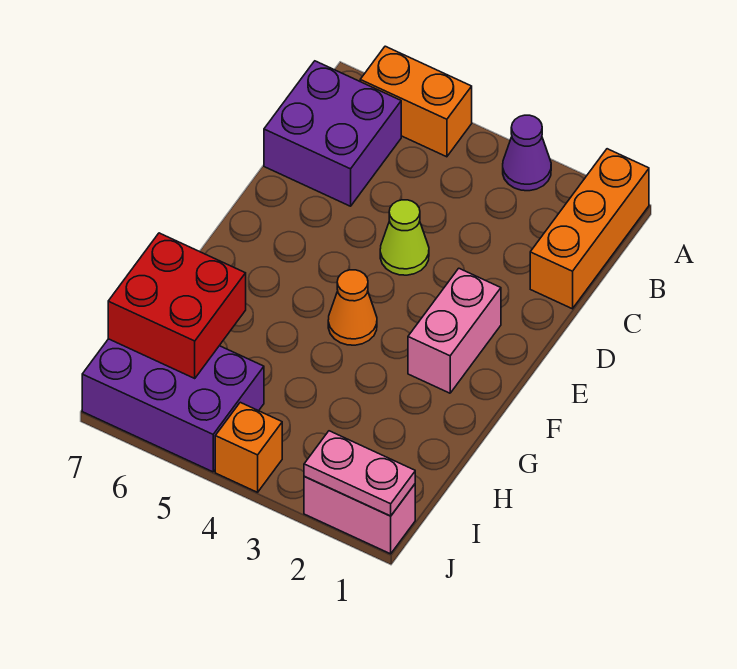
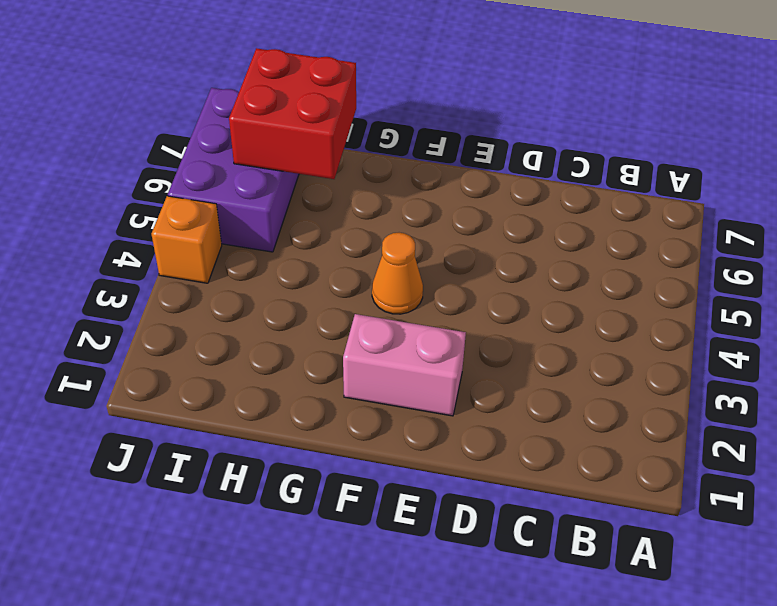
none -> orange brick A1:C1 level 1
none -> purple cone A3 level 1
none -> orange brick A5:A6 level 1

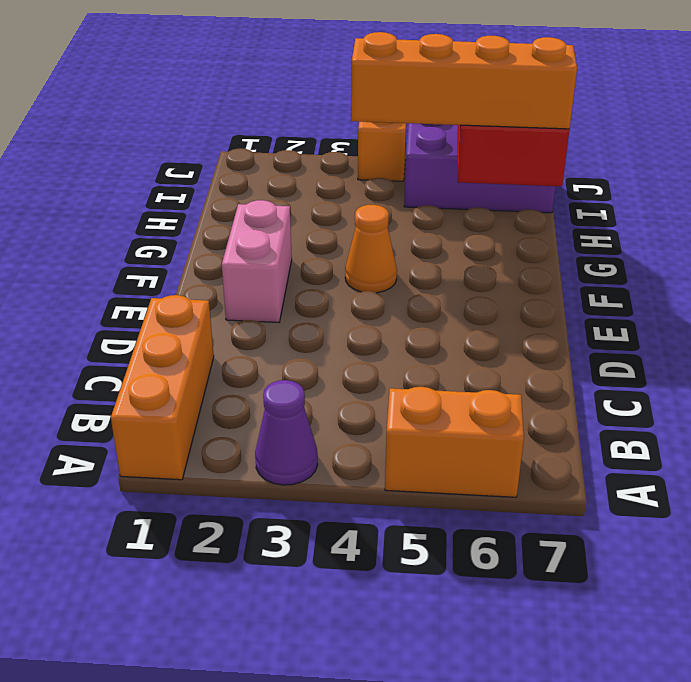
orange brick H4:H7 level 3 -> none
none -> purple brick B6:C7 level 1
none -> lime cone D4 level 1
none -> pink brick J1:J2 level 1

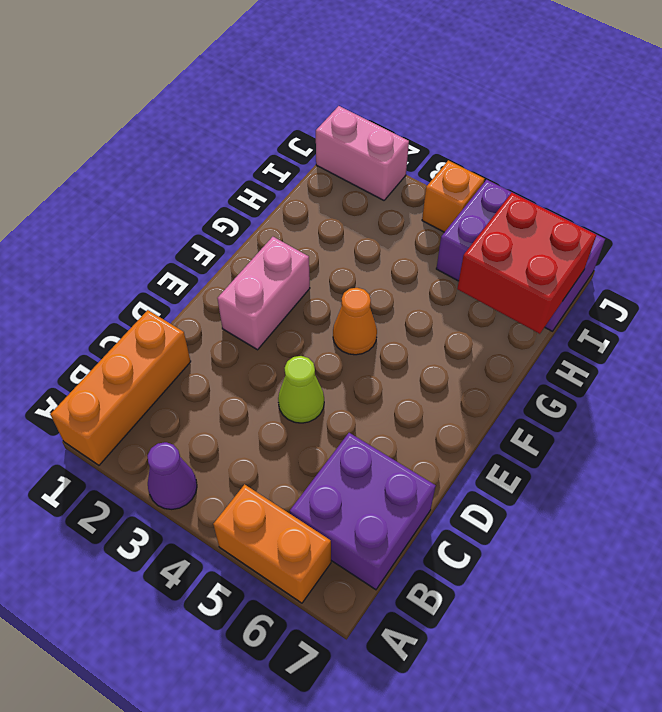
none -> pink plate J1:J2 level 2

